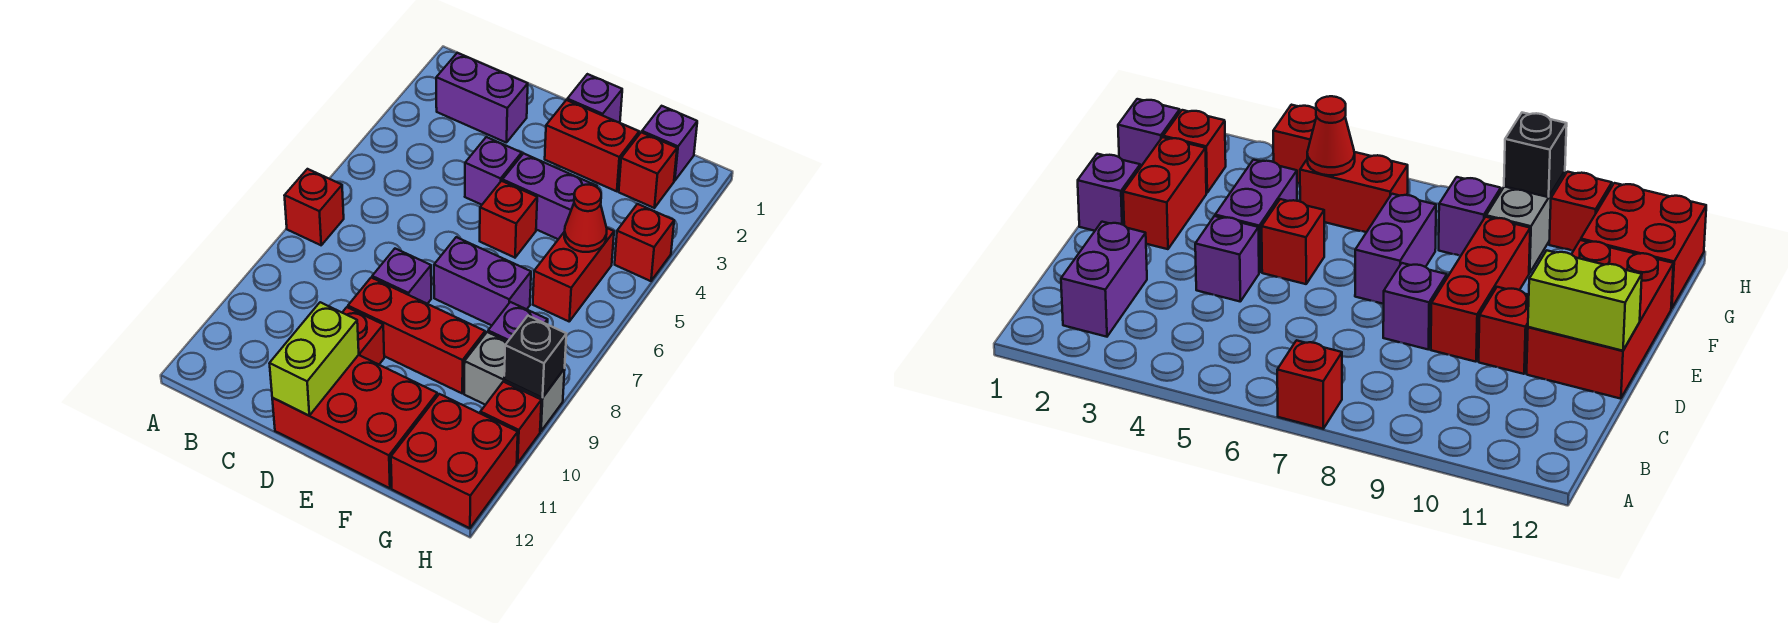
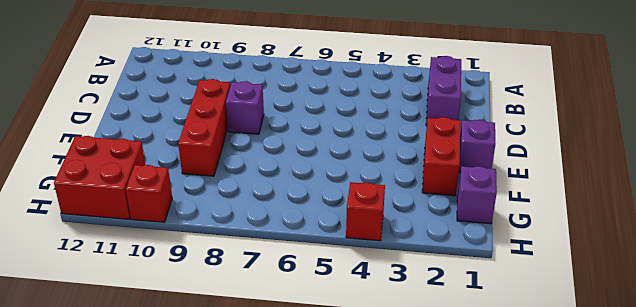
none -> red brick A7 level 1
none -> purple brick D4 level 1
none -> red brick D10 level 1

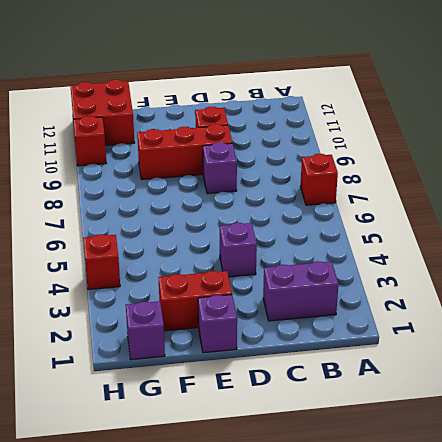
none -> red brick D11:F12 level 1
none -> purple brick E4:F4 level 1
none -> red brick E5 level 1

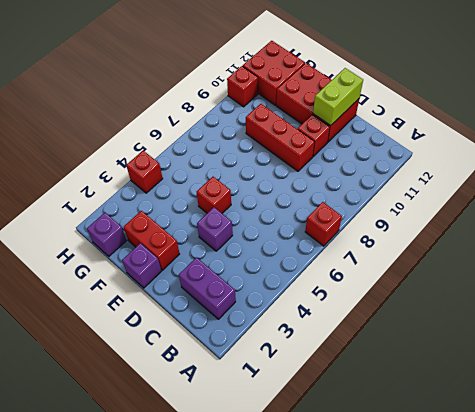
none -> purple brick D8 level 1
none -> purple brick E4:F4 level 1
none -> purple brick E7:F7 level 1

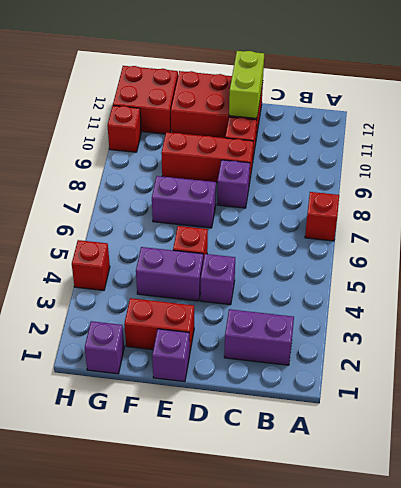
none -> red brick G2 level 1
none -> red brick G5:G6 level 1
none -> purple brick G8 level 1

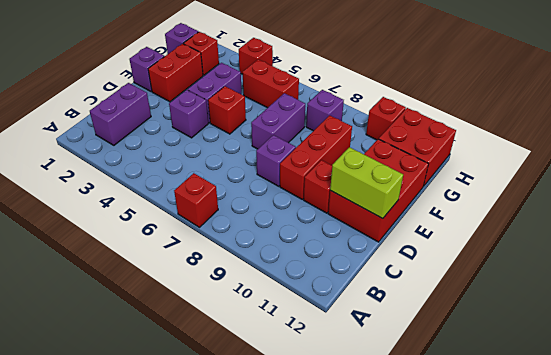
none -> grey brick G9:H9 level 1
none -> red cone G5 level 2
none -> black brick H9 level 2

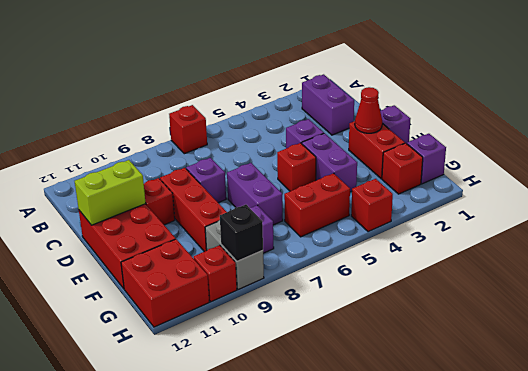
red cone E2 level 2 -> red cone G5 level 2

